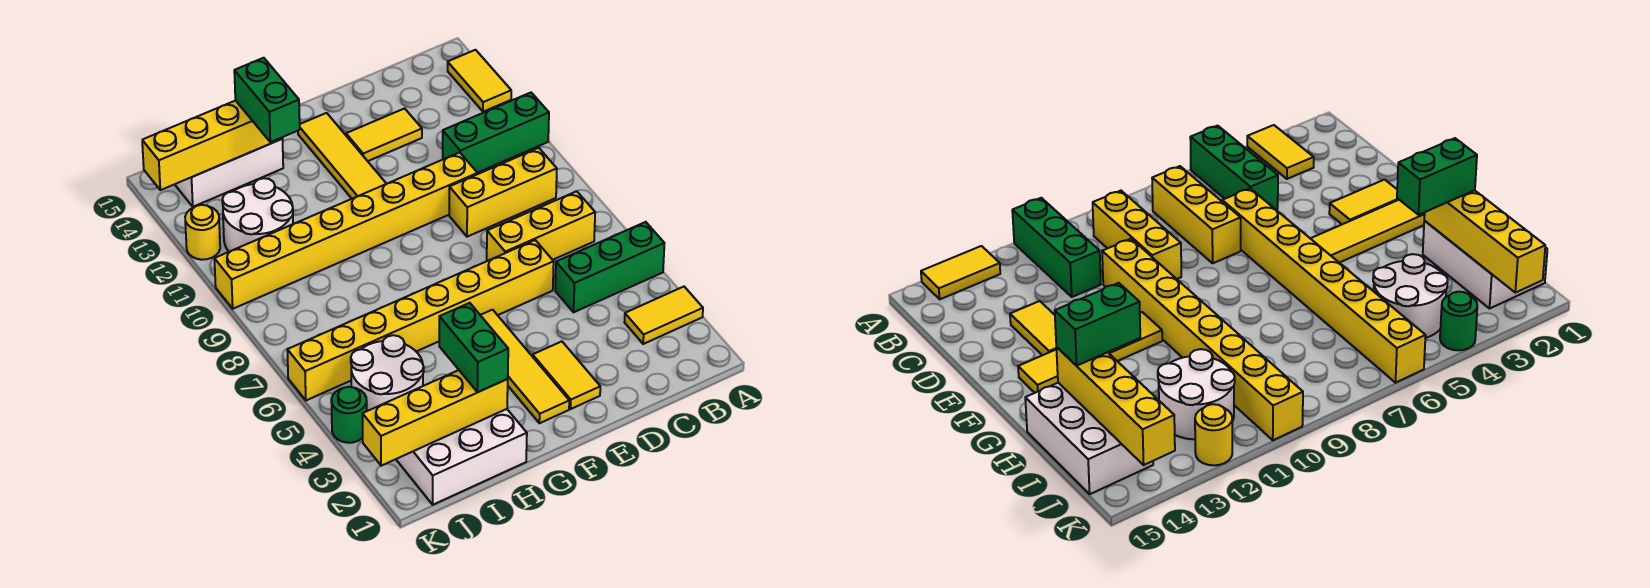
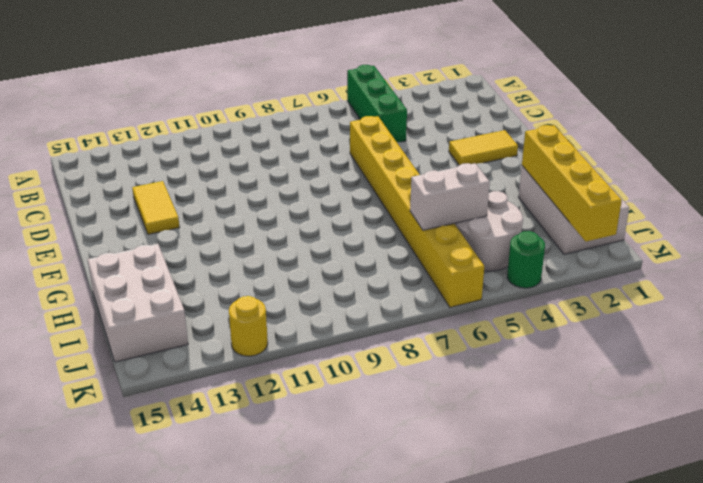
white brick I5:I6 level 2 -> none
none -> yellow tile A3:B3 level 1
none -> green brick A11:C11 level 1
none -> yellow tile A13:A14 level 1

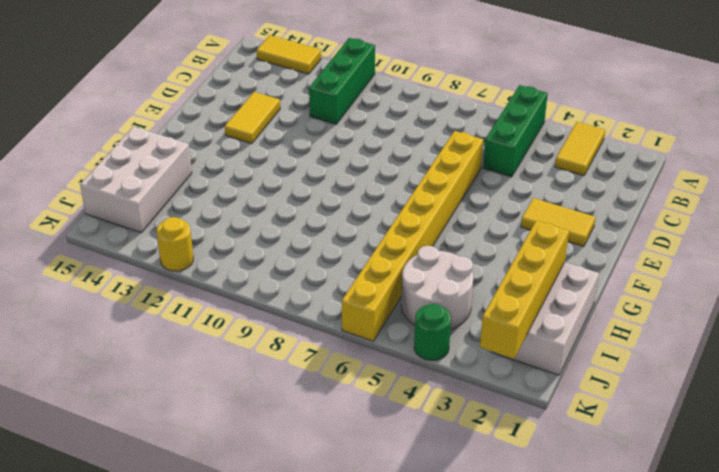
none -> yellow brick B7:D7 level 1
none -> yellow brick B9:D9 level 1
none -> yellow brick D10:K10 level 1

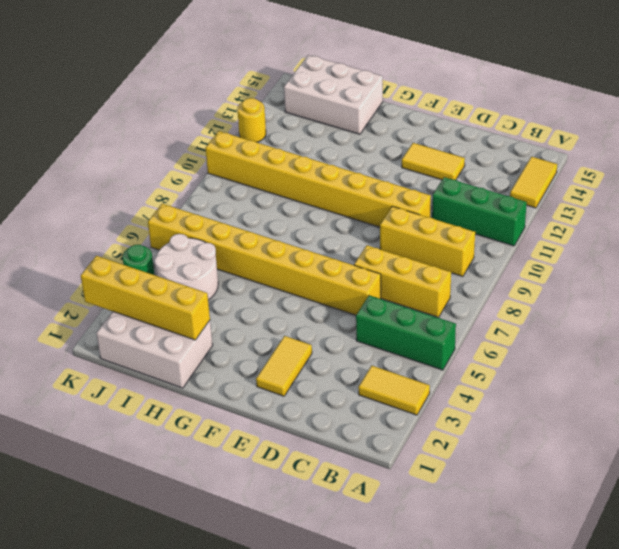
none -> yellow tile F2:F5 level 1
none -> yellow tile F11:F14 level 1
none -> white round brick I11:J12 level 1

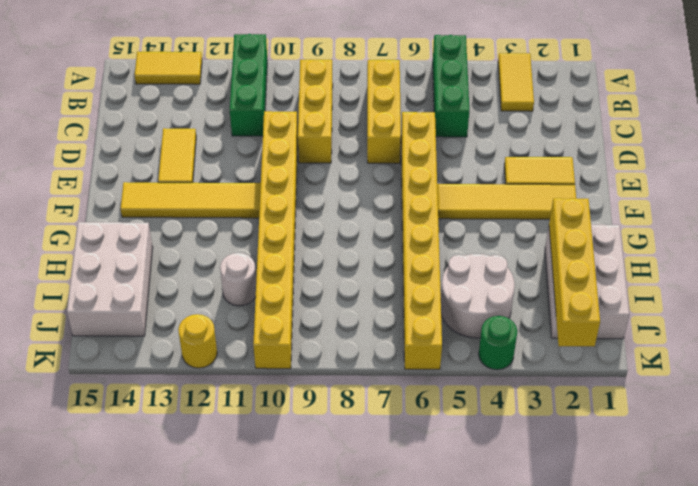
white round brick I11 level 1 -> white round brick I11:J12 level 1
none -> yellow brick H14:K14 level 2
none -> green brick H2:H3 level 3
none -> green brick H13:H14 level 3

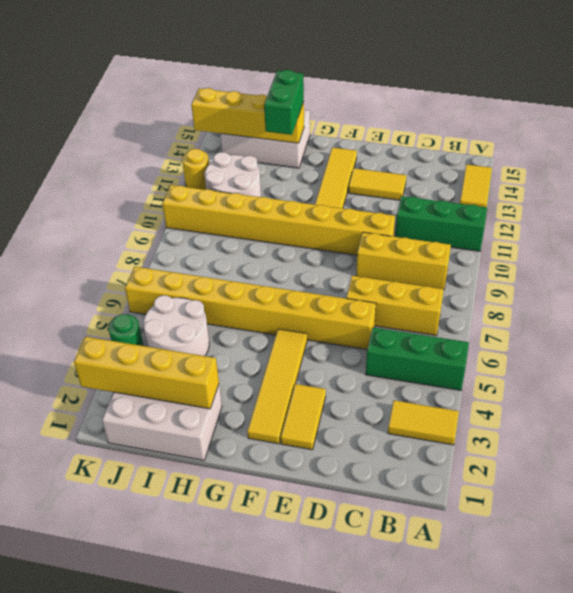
none -> green brick H2:H3 level 3

